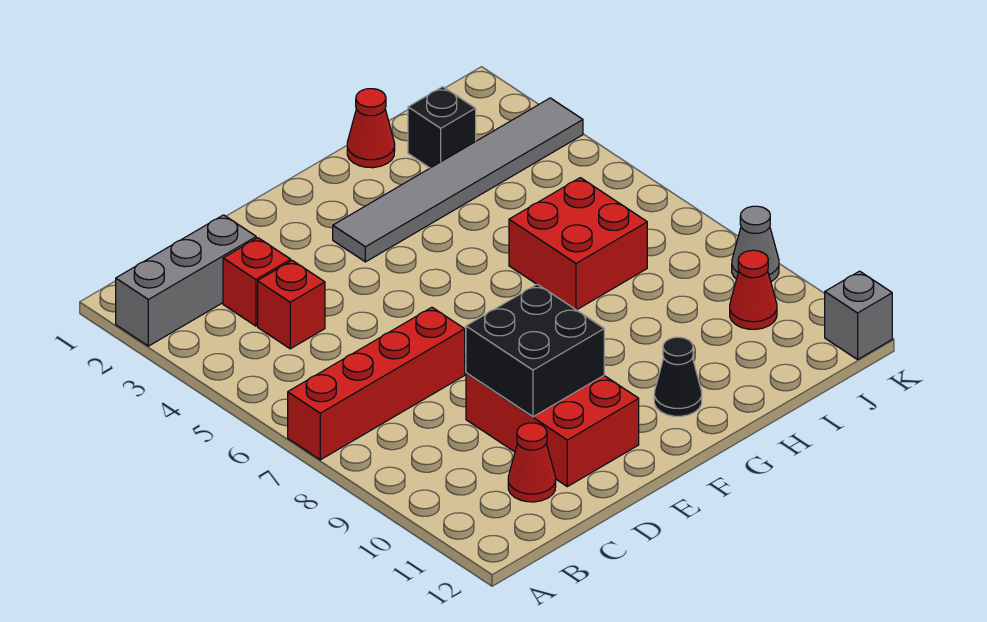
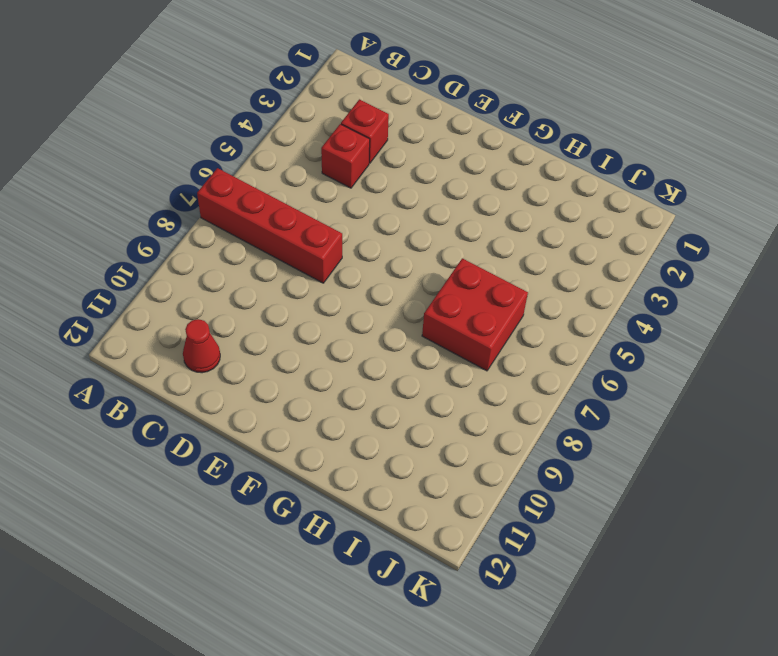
none -> grey brick A2:C2 level 1
none -> red brick D9:E11 level 1
none -> grey tile F3:K3 level 1

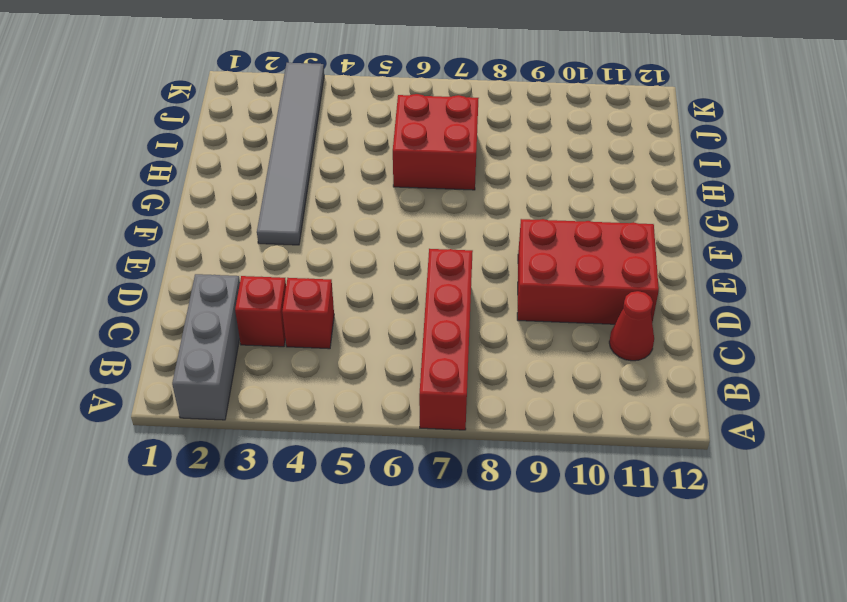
none -> black cone G11 level 1
none -> red cone H1 level 1
none -> black brick I2 level 1

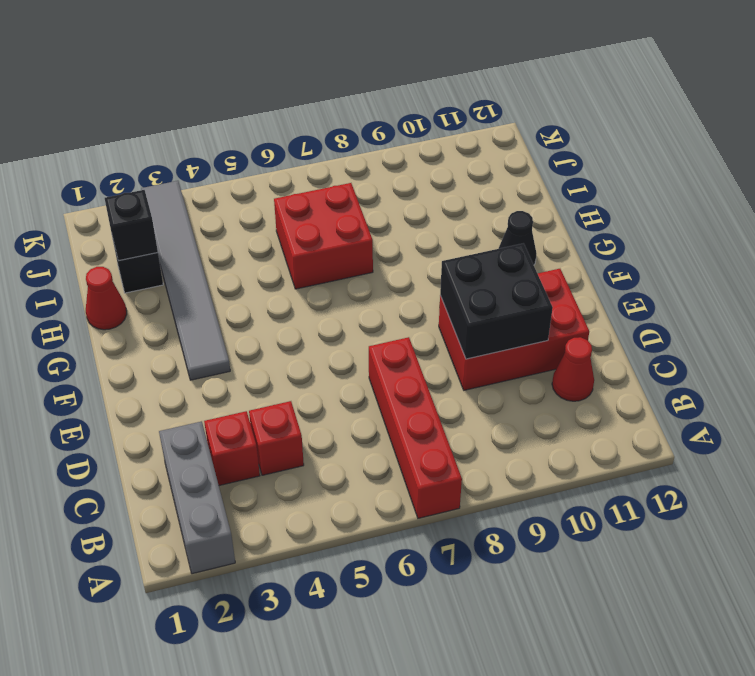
black brick I2 level 2 -> none
none -> red cone J10 level 1
none -> grey cone K9 level 1
none -> grey brick K12 level 1

